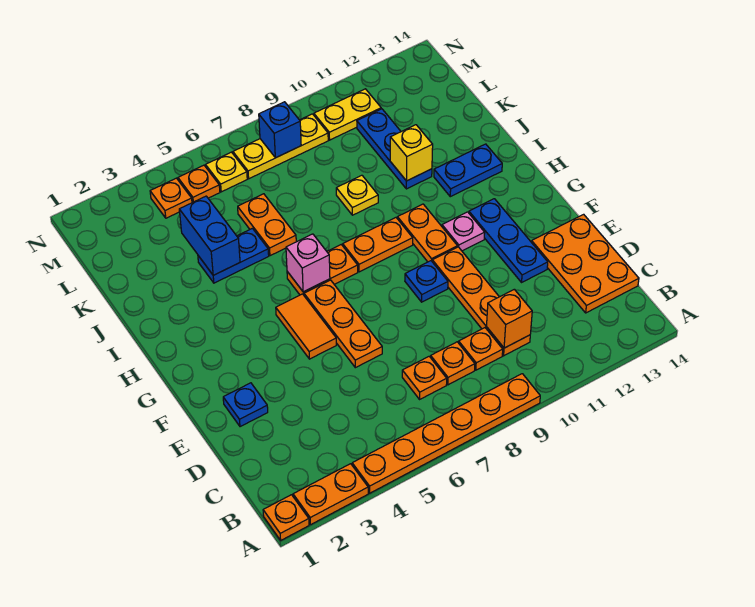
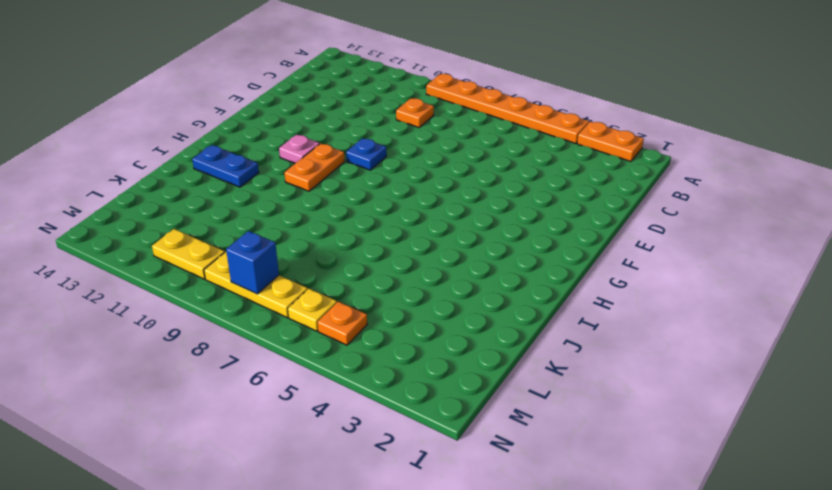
none -> orange plate A1 level 1
none -> orange plate C7 level 1
none -> orange plate C8 level 1
none -> orange plate C10:F10 level 1

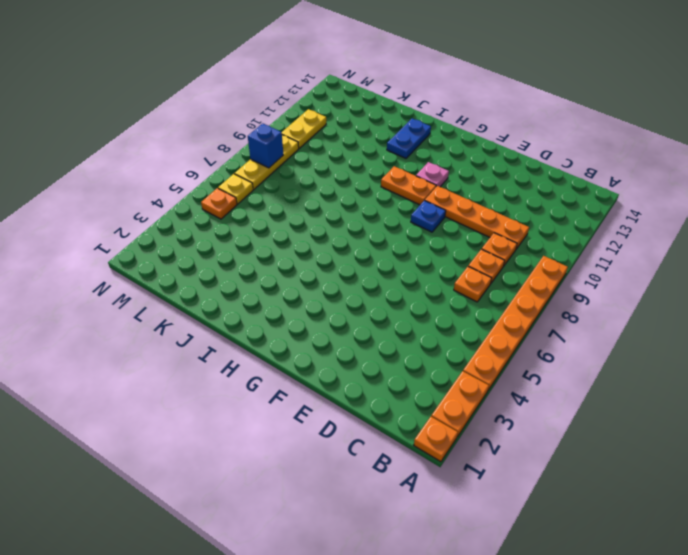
none -> orange plate C13:E14 level 1
none -> blue plate E2 level 1
none -> orange plate E6:G6 level 1
none -> blue plate E12:G12 level 1

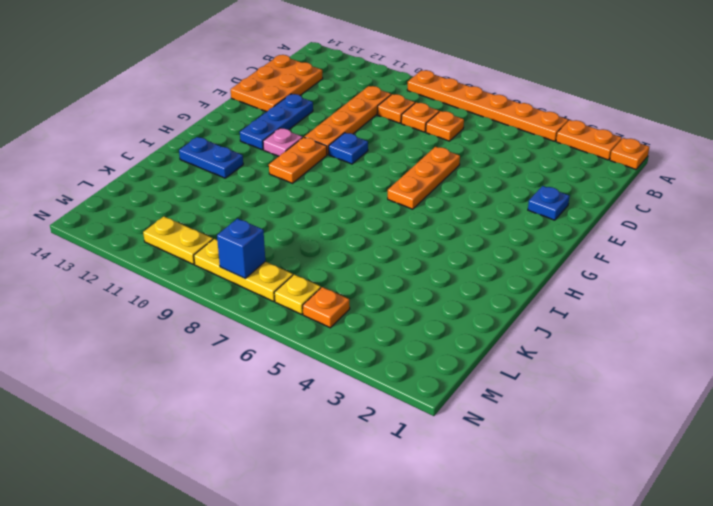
none -> orange tile F5:G5 level 1
none -> orange plate H6:H7 level 1
none -> orange plate H8:H9 level 1
none -> blue plate J4:J5 level 1

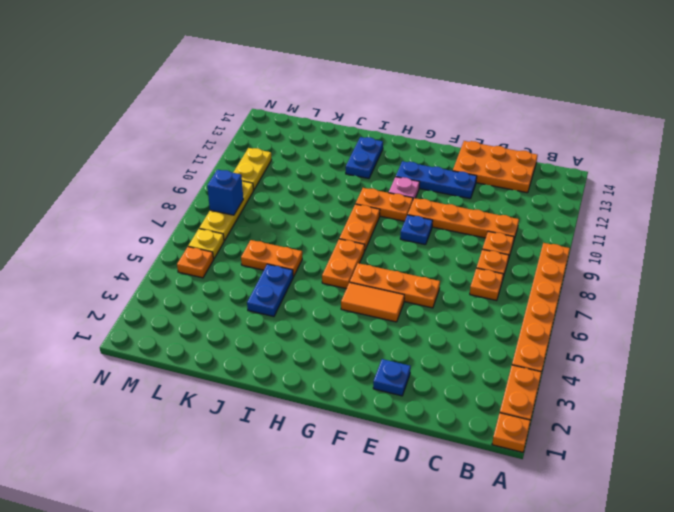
none -> yellow plate J9 level 1
none -> blue plate J11:L11 level 1
none -> orange plate M4 level 1
none -> orange brick C10 level 2

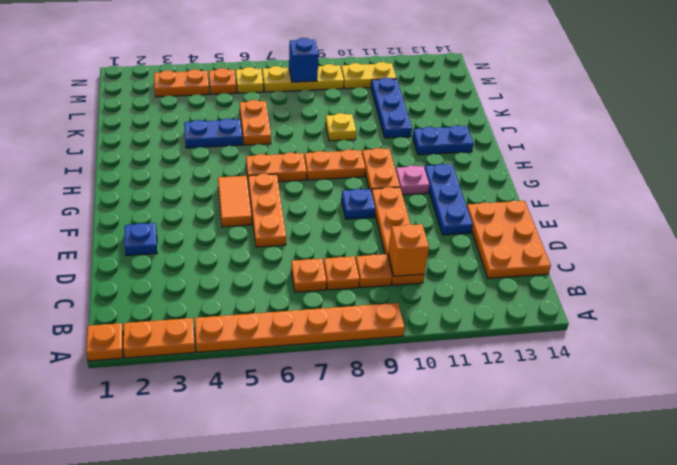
orange plate M3:M4 level 1 -> orange plate M4 level 1
none -> pink brick H6 level 2
none -> blue brick J4:K4 level 2
none -> yellow brick J11 level 2

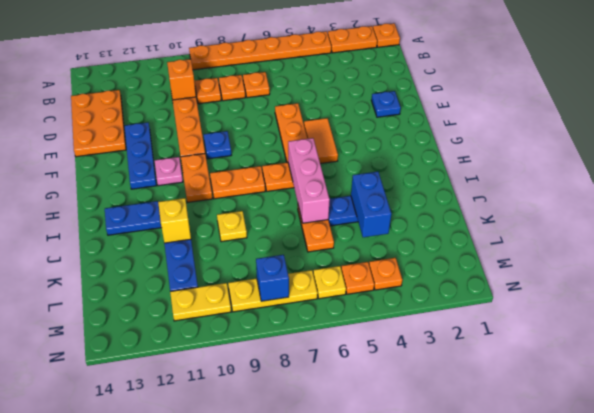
pink brick H6:J6 level 2 -> pink brick H6 level 2

